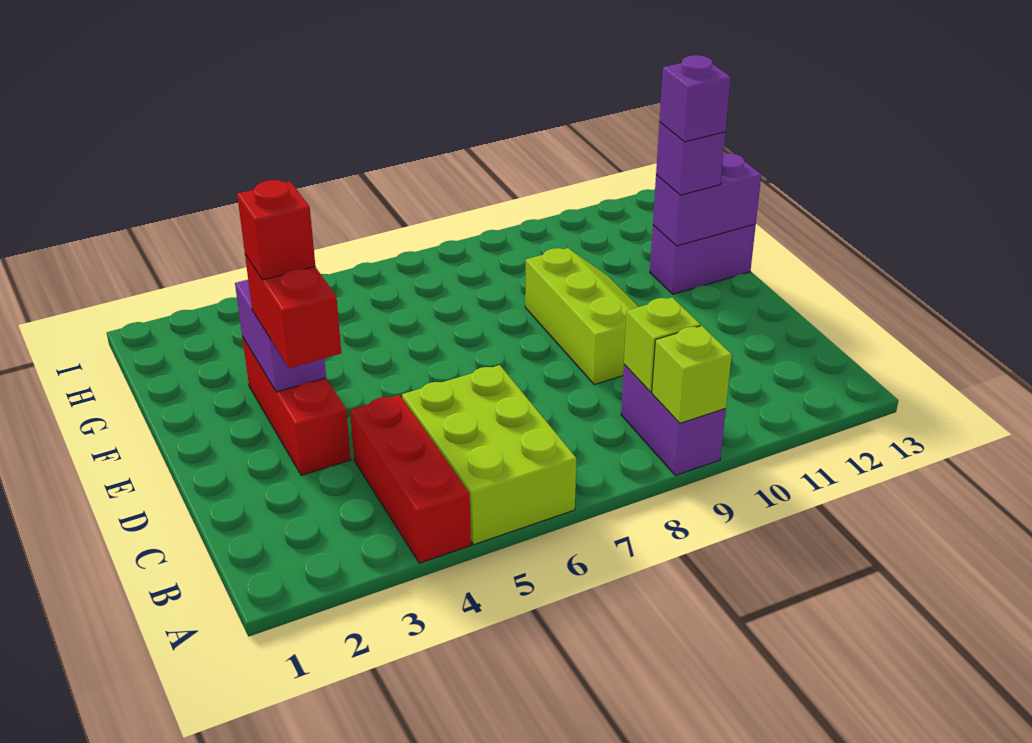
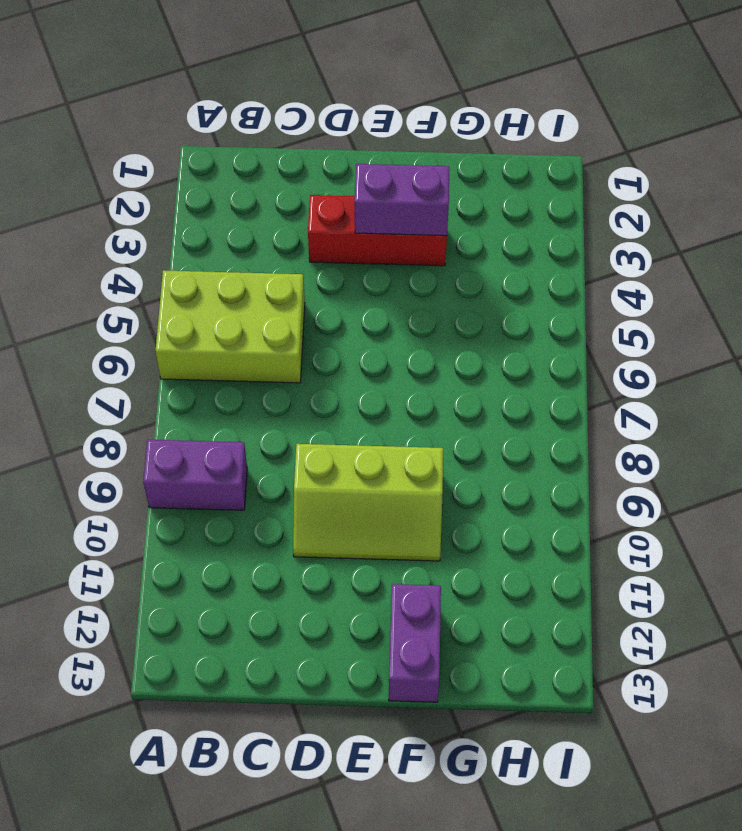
none -> red brick A4:C4 level 1
none -> lime brick A9 level 2
none -> lime brick B9 level 2

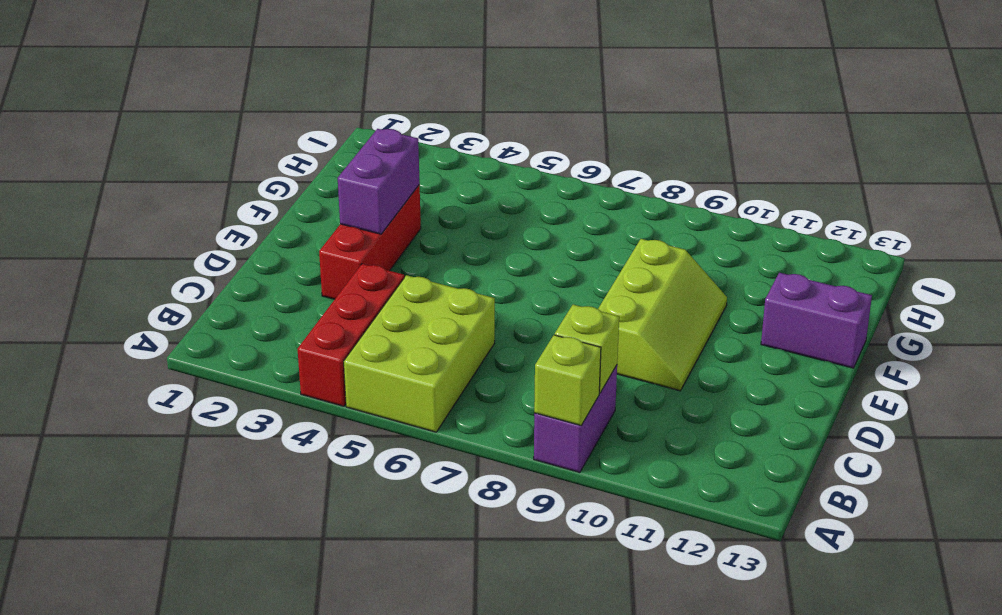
none -> purple brick F12:F13 level 2
none -> red brick D3:E3 level 3
none -> purple brick F12 level 3

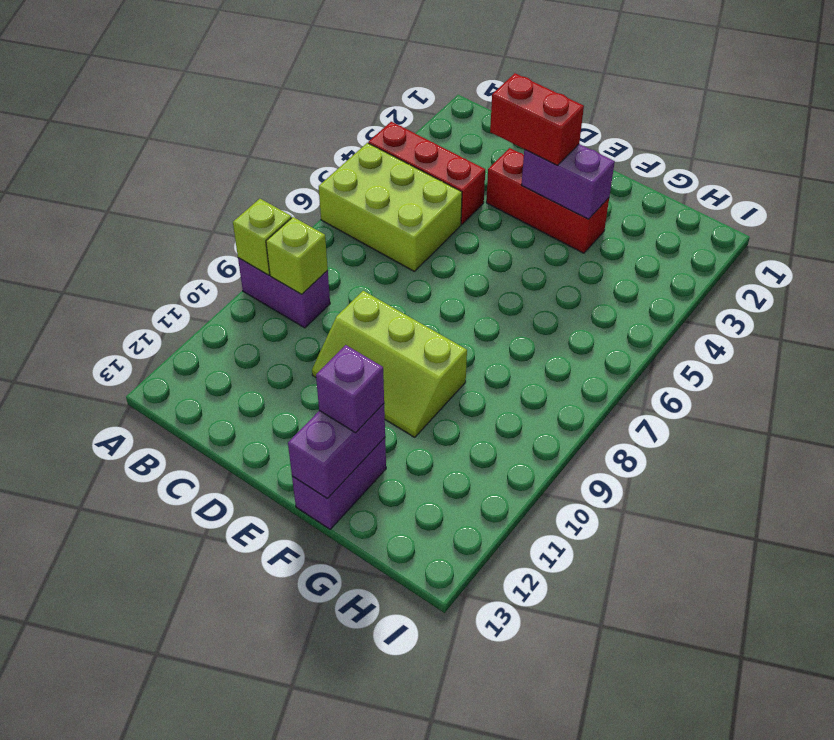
none -> red brick E3 level 4
none -> purple brick F12 level 4

